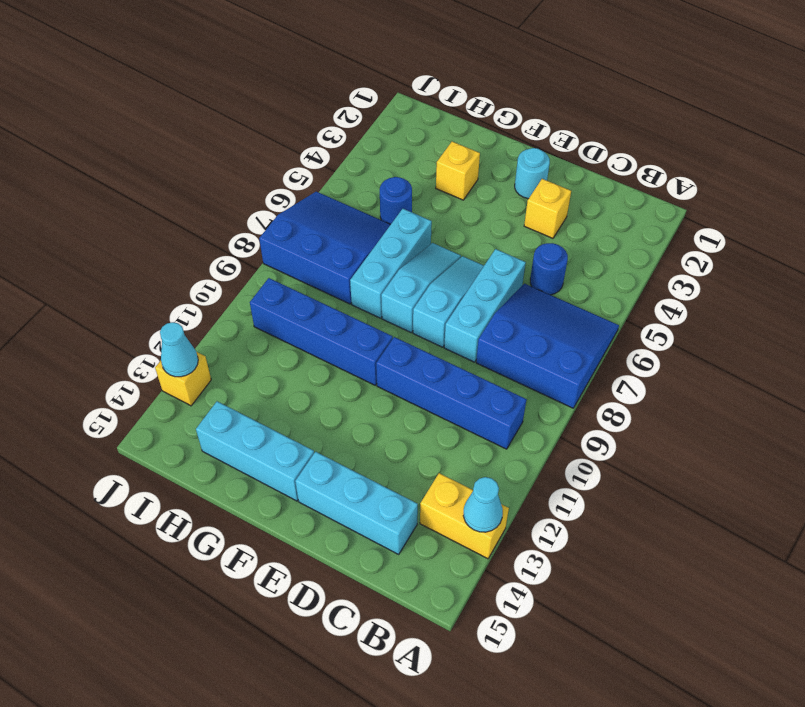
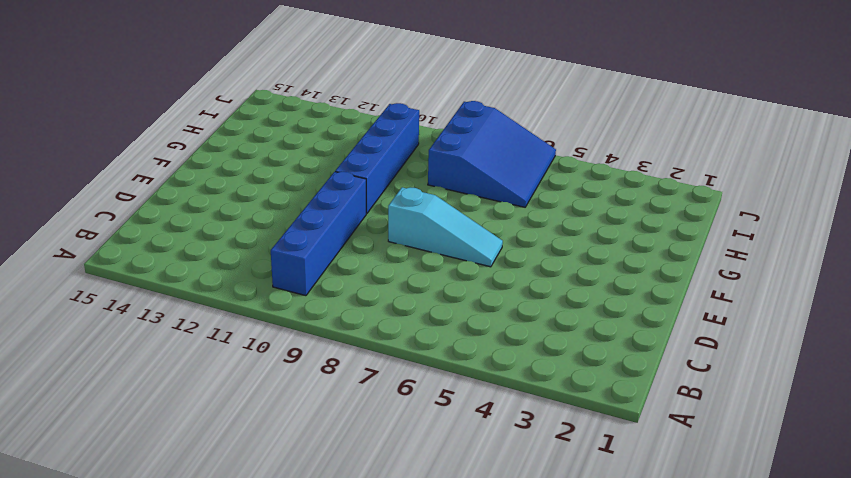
none -> blue slope A6:C8 level 1 top 8
none -> yellow brick A13:B13 level 1
none -> blue round brick C5 level 1

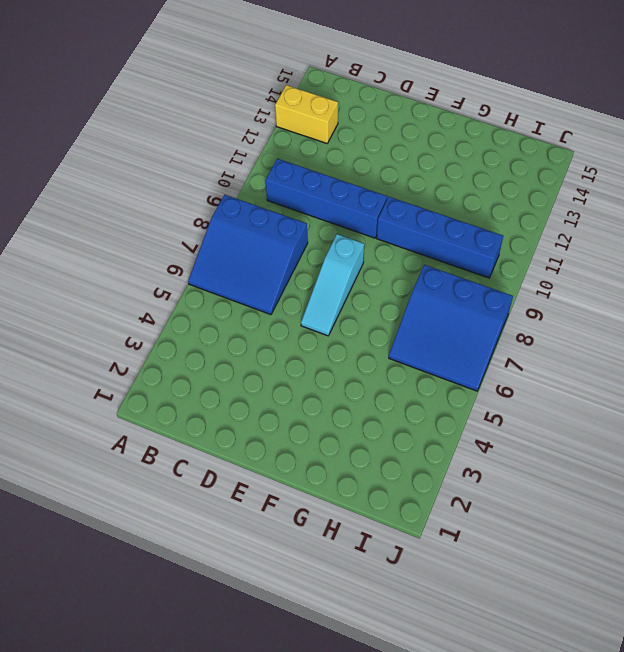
none -> blue round brick C5 level 1
none -> cyan brick C14:E14 level 1
none -> yellow brick D3 level 1

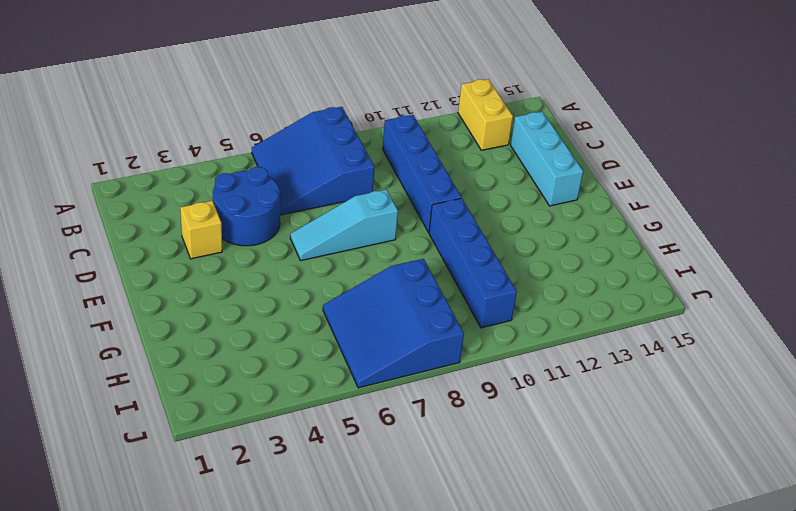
blue round brick C4:D5 level 1 -> blue round brick C5 level 1
none -> cyan brick D6:D8 level 1
none -> cyan round brick E2 level 1
none -> cyan slope F6:F8 level 1 top 8

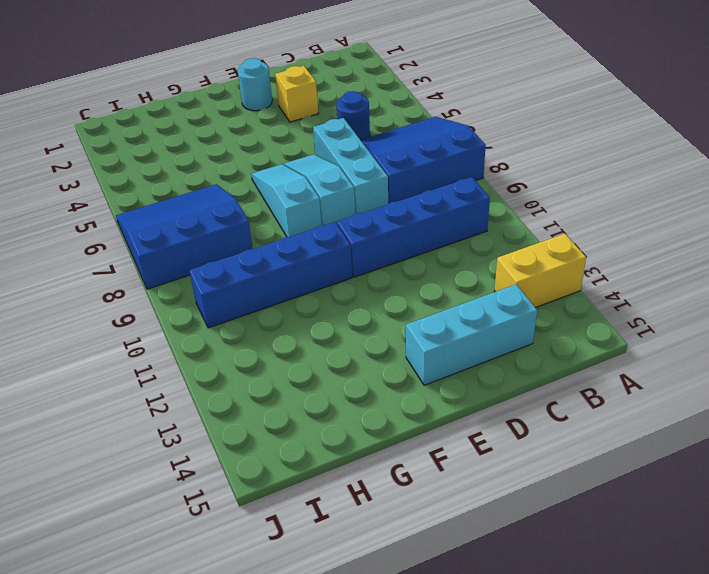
none -> cyan brick F14:H14 level 1
none -> yellow brick G3 level 1
none -> cyan brick G6:G8 level 1

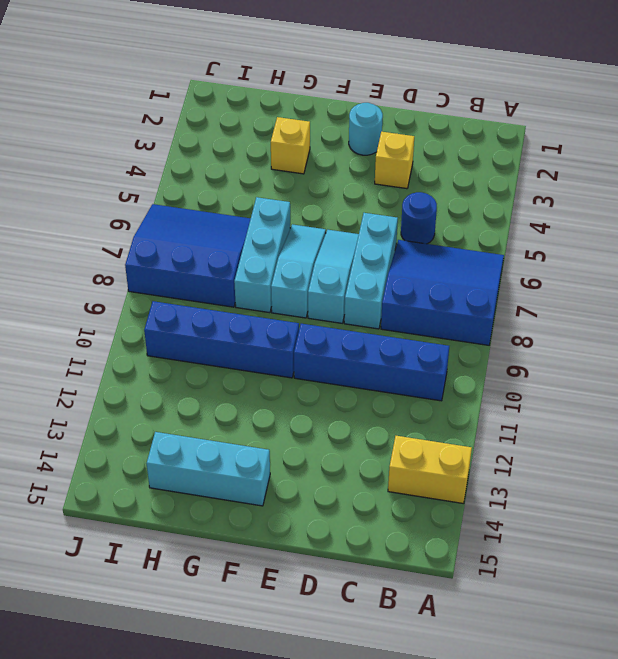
none -> cyan brick C14:E14 level 1
none -> blue round brick H5 level 1
none -> yellow brick J13 level 1

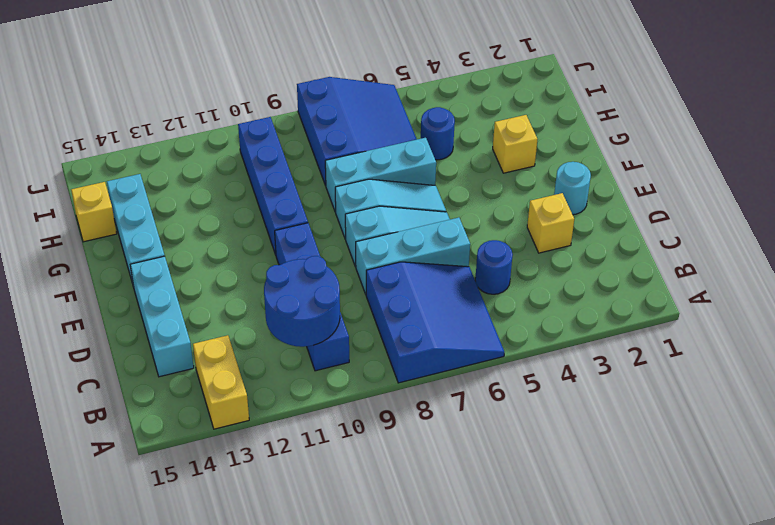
blue round brick B10:C11 level 2 -> none
yellow brick H15 level 1 -> yellow brick J13 level 1
none -> cyan cone A13 level 2
none -> cyan cone J13 level 2

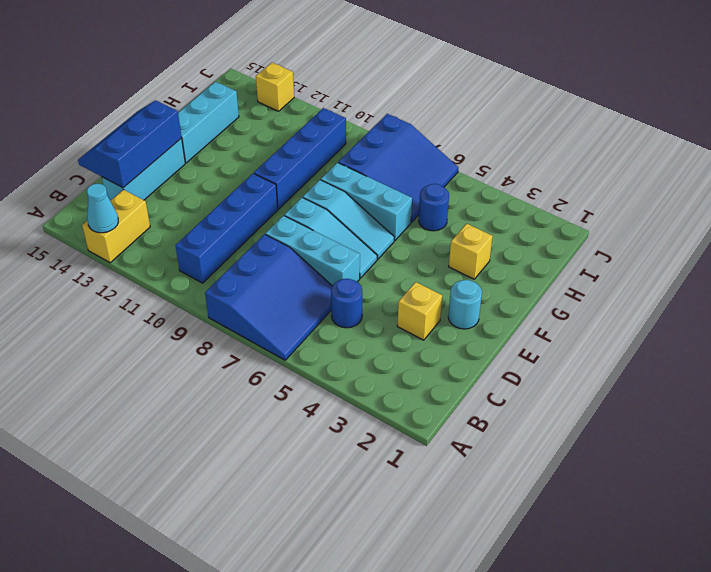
blue slope C14:E15 level 2 top 14 -> none
none -> cyan cone J13 level 2

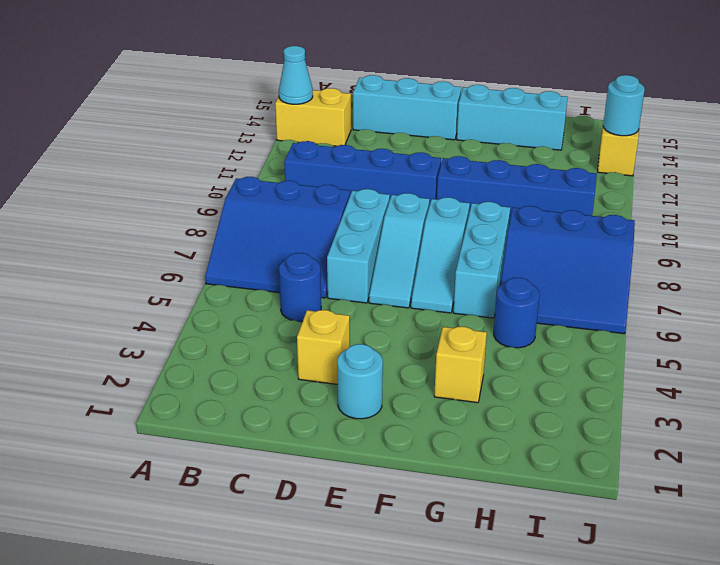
cyan round brick J13 level 2 -> cyan cone J13 level 2

